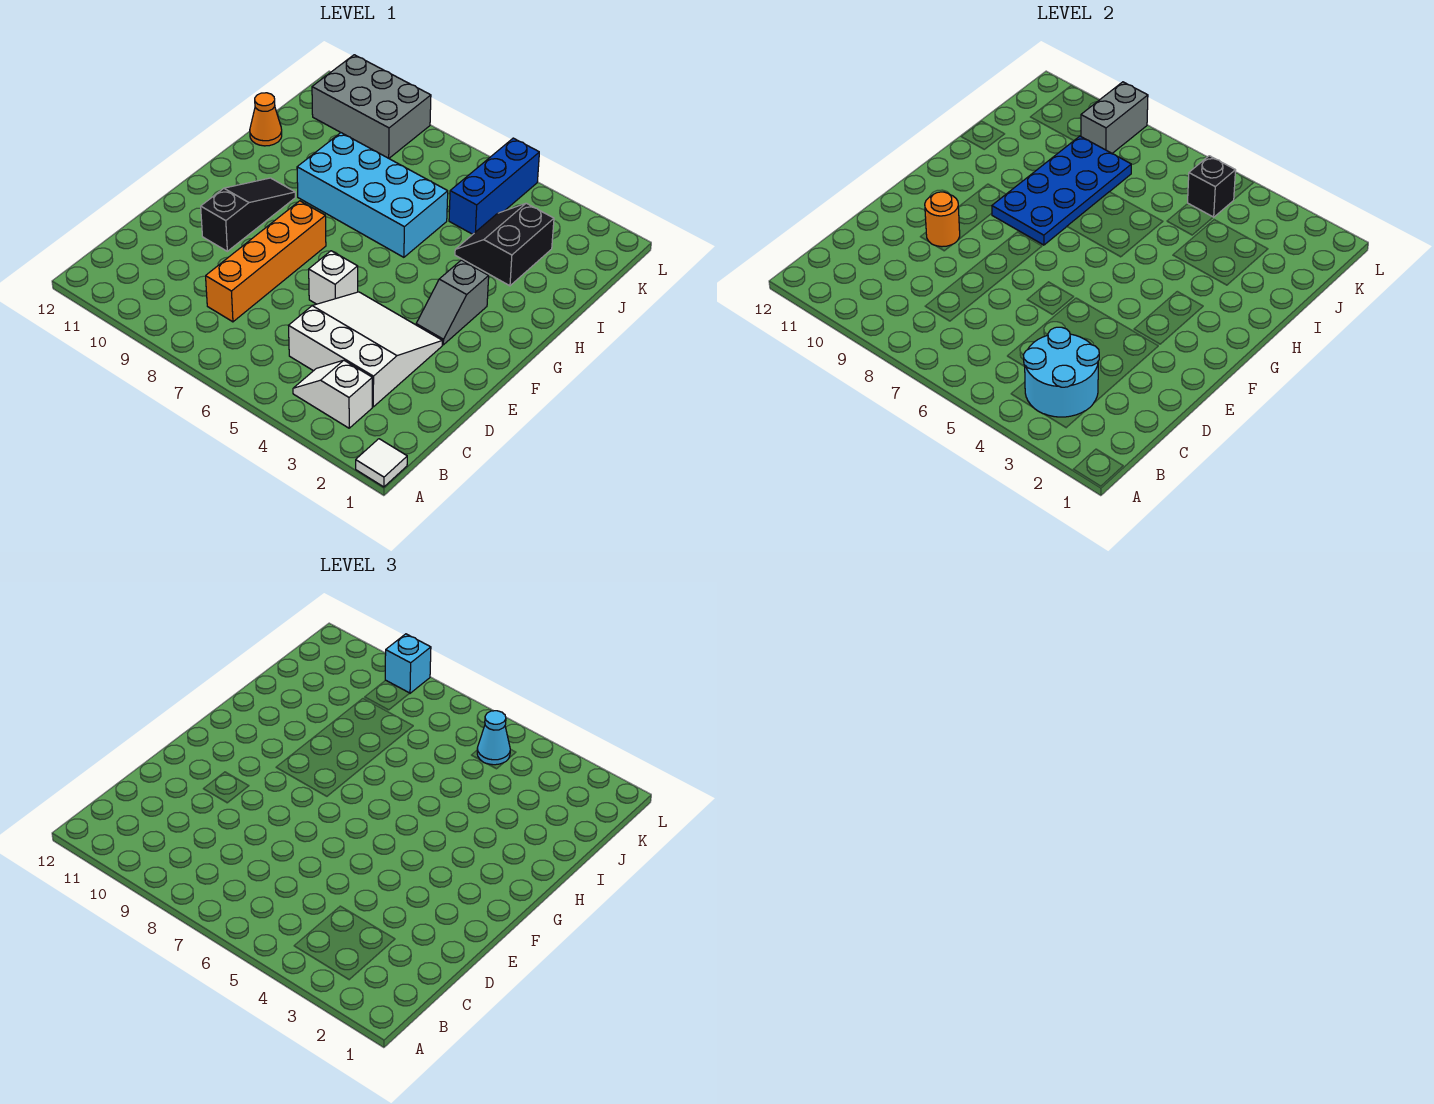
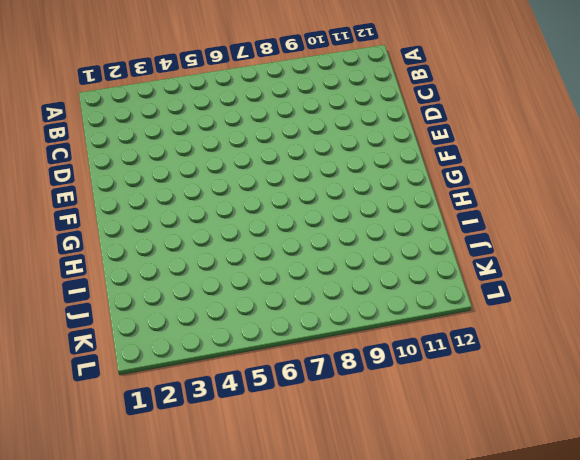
none -> white tile A1 level 1
none -> white slope B3:B4 level 1 top 3
none -> white slope C3:E5 level 1 top C

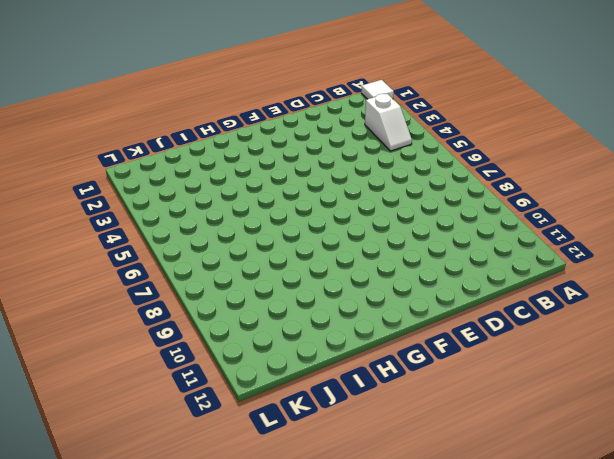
none -> white slope C3:E5 level 1 top C
none -> orange brick C8:F8 level 1
none -> white brick E6 level 1

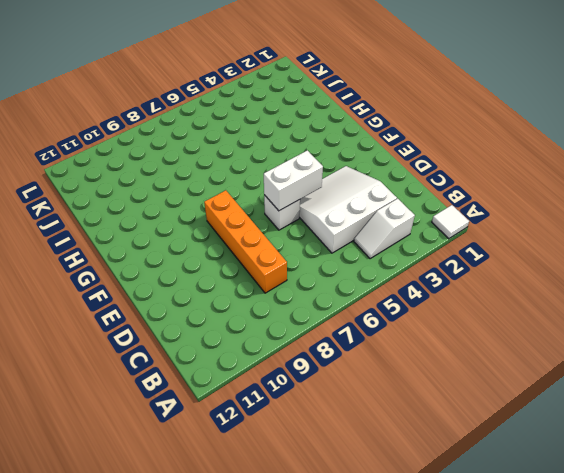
white brick E5:E6 level 2 -> none
none -> black slope E10:G10 level 1 top E
none -> grey slope F3:G3 level 1 top G
none -> cyan brick H6:I9 level 1

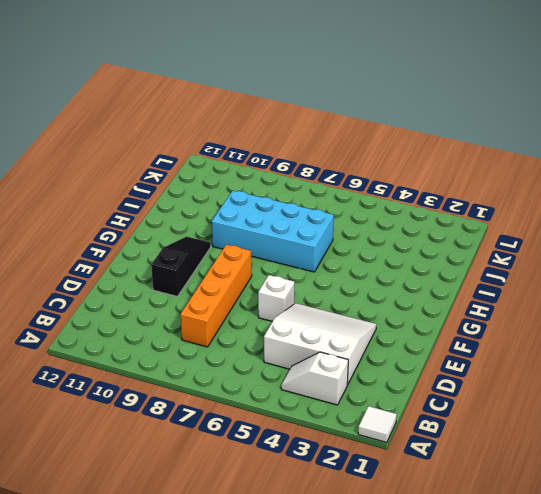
none -> grey slope F3:G3 level 1 top G
none -> black slope I3:J4 level 1 top 3
none -> orange cone I12 level 1

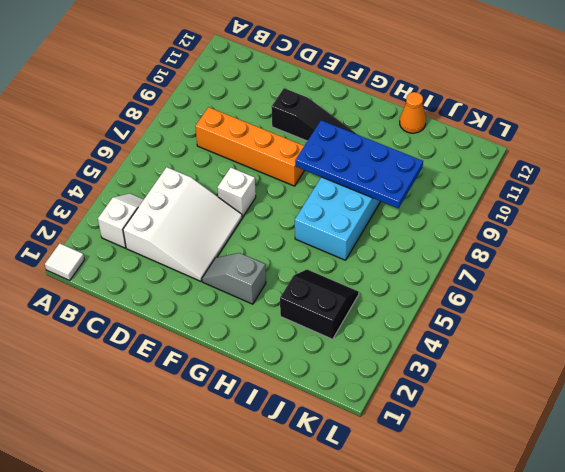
none -> blue brick J5:L5 level 1
none -> grey brick K9:L11 level 1
none -> cyan round brick B3:C4 level 2

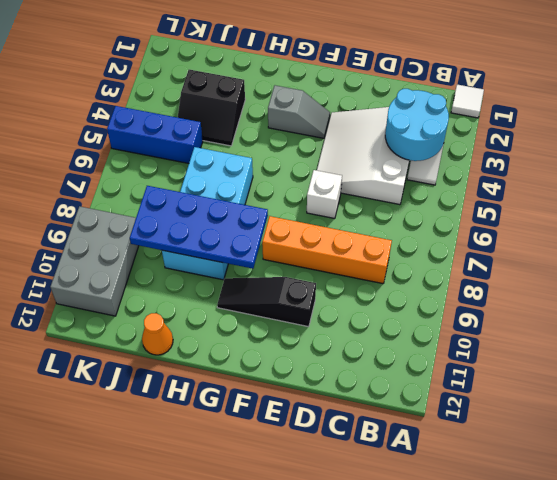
none -> orange round brick E10 level 2
none -> black brick K5 level 2
none -> grey brick K9:L9 level 2

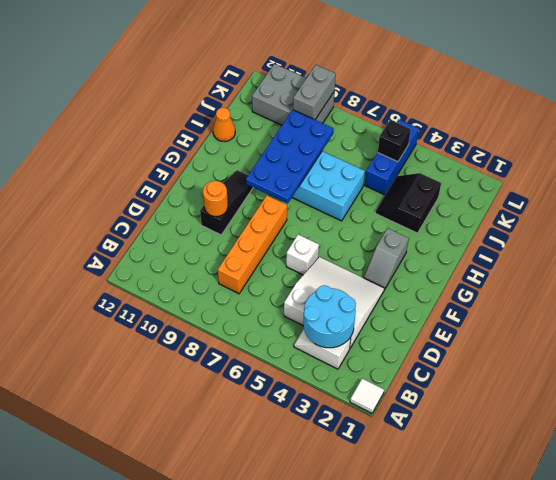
none -> cyan cone K5 level 3
none -> cyan brick L9 level 3

